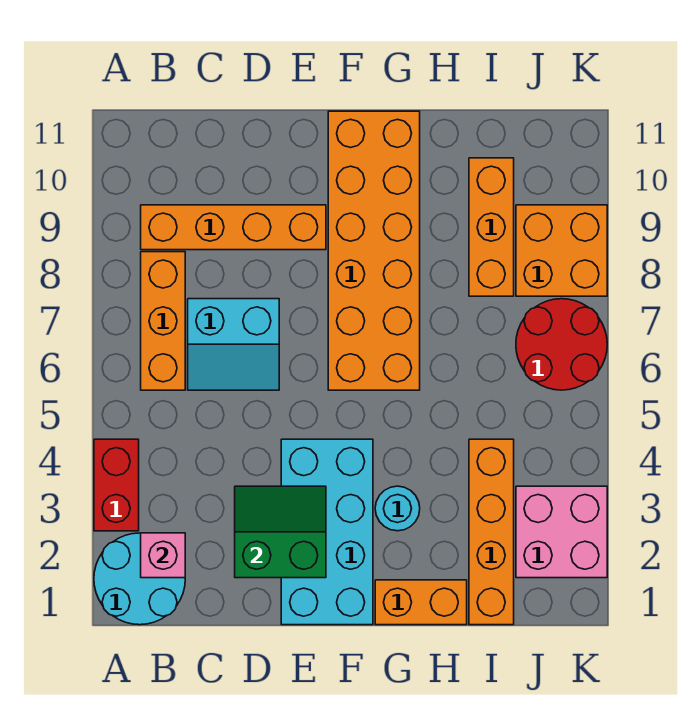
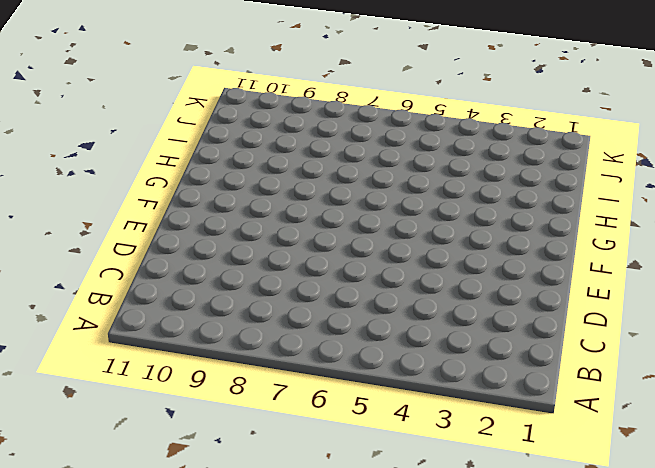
none -> cyan round brick A1:B2 level 1
none -> red brick A3:A4 level 1
none -> orange brick B6:B8 level 1

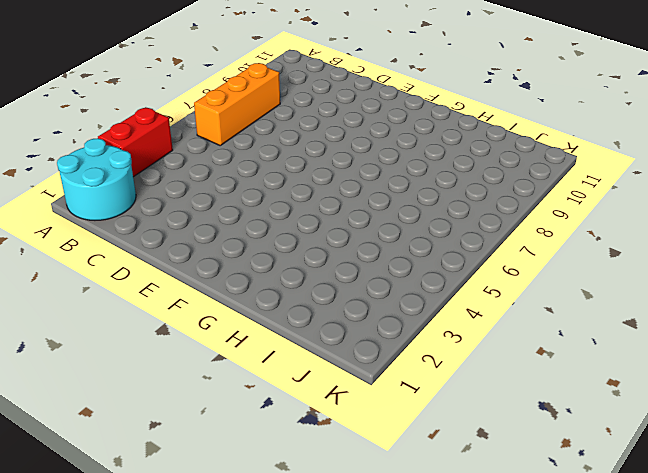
none -> orange brick B9:E9 level 1
none -> cyan slope C6:D7 level 1 top 7
none -> cyan brick E1:F4 level 1

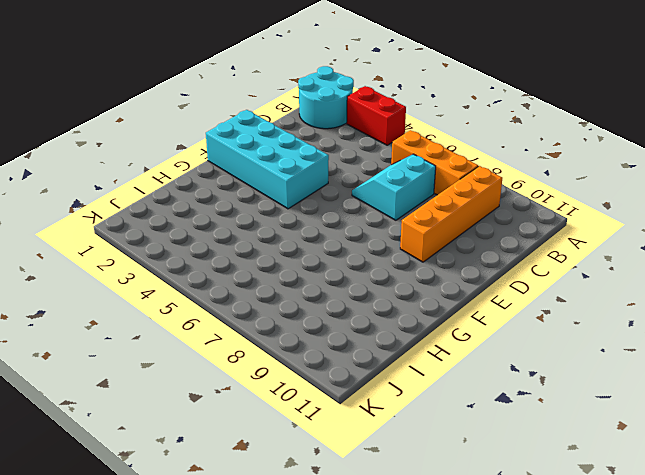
none -> orange brick F6:G11 level 1
none -> orange brick G1:H1 level 1
none -> cyan round brick G3 level 1

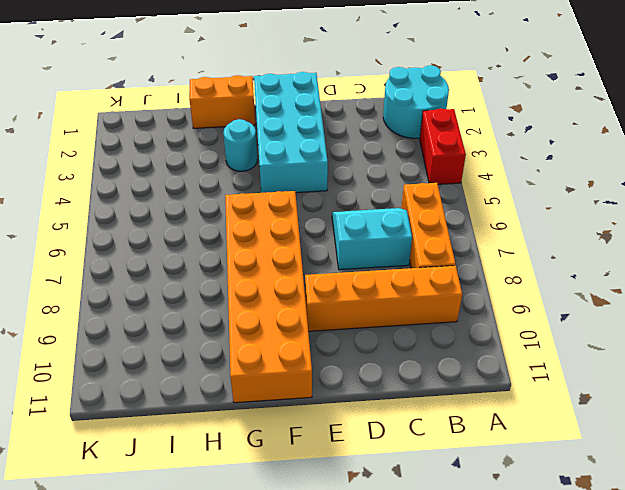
none -> orange brick I1:I4 level 1
none -> orange brick I8:I10 level 1
none -> pink brick J2:K3 level 1

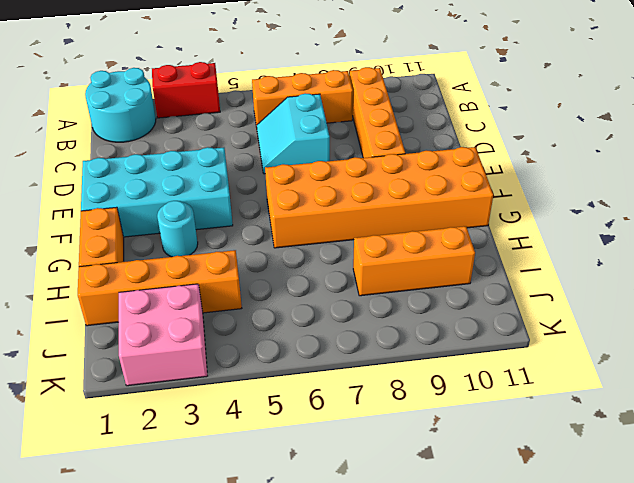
none -> red round brick J6:K7 level 1
none -> orange brick J8:K9 level 1
none -> pink brick B2 level 2

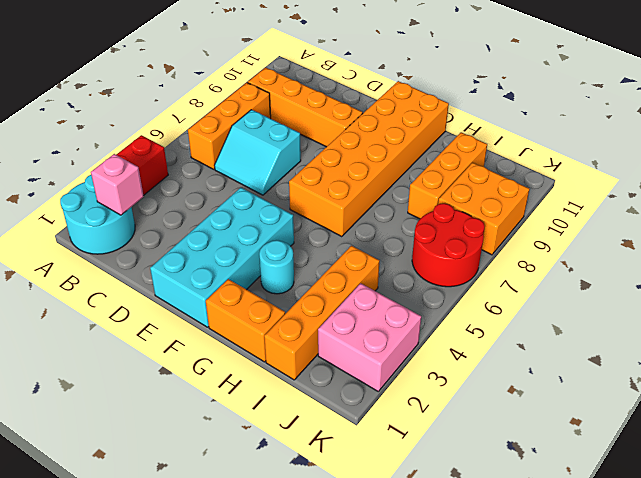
none -> green slope D2:E3 level 2 top 2

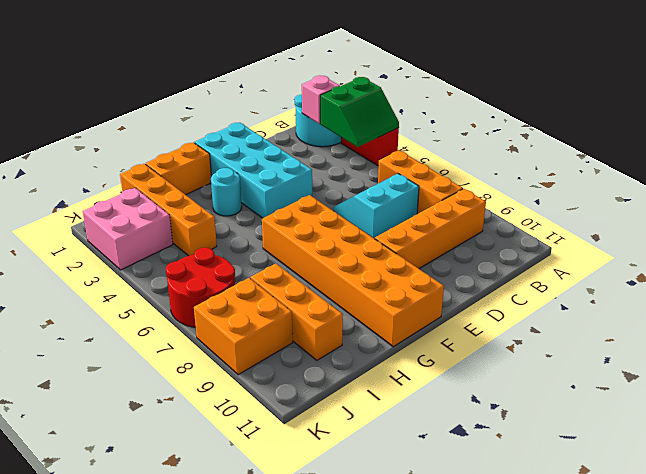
green slope A3:B4 level 2 top 3 -> green slope D2:E3 level 2 top 2

